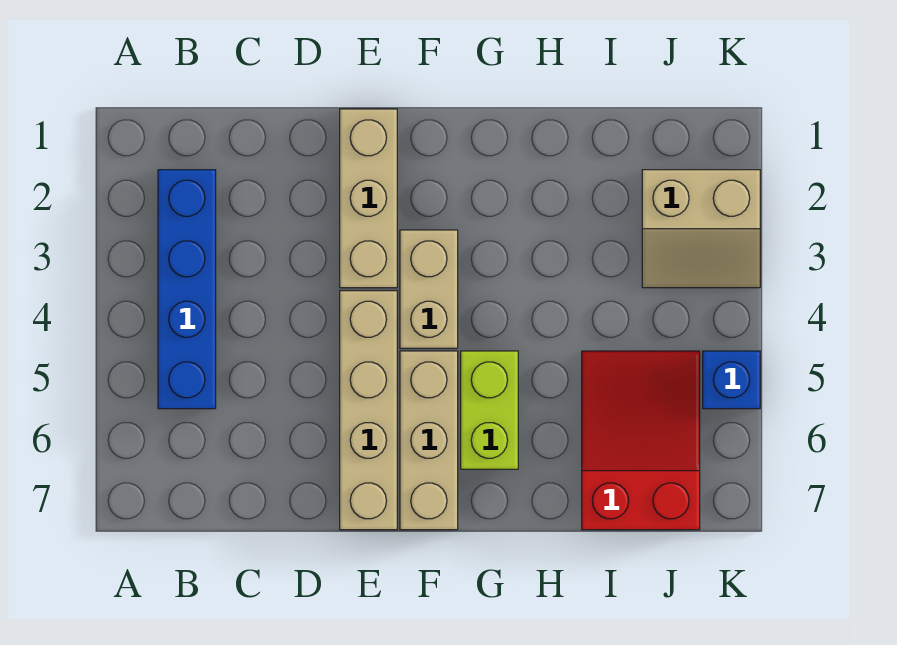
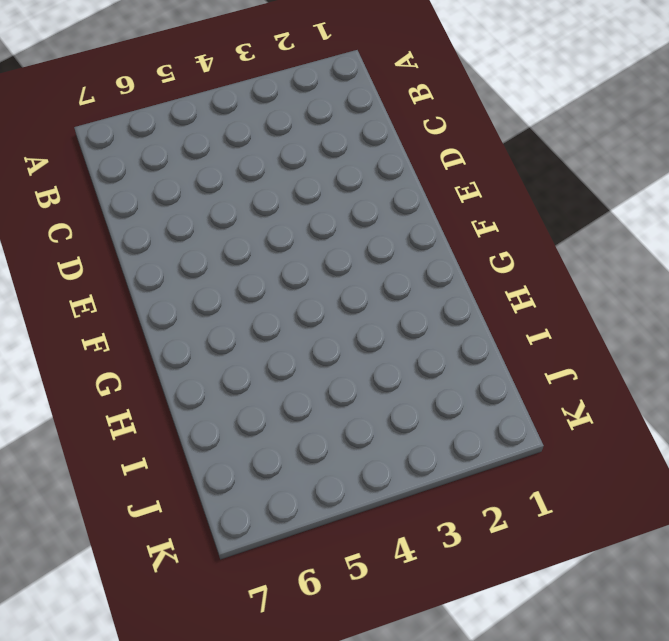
none -> blue brick B2:B5 level 1
none -> tan brick E1:E3 level 1

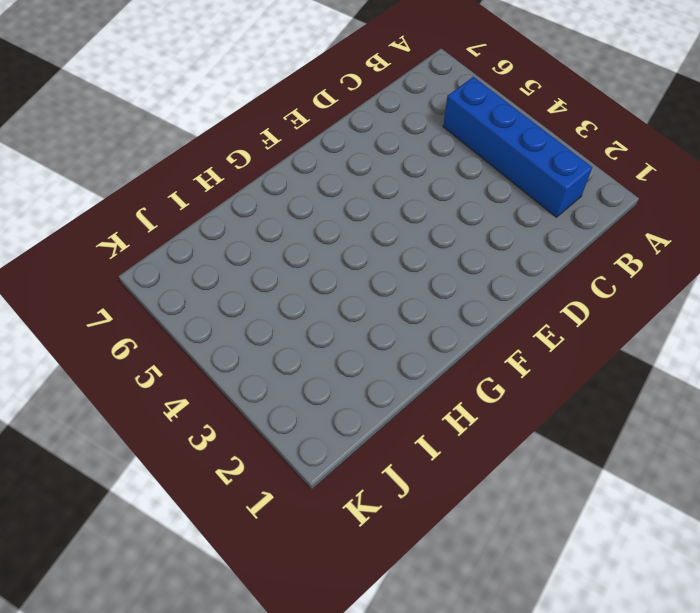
none -> tan brick E1:E3 level 1
none -> tan brick E4:E7 level 1

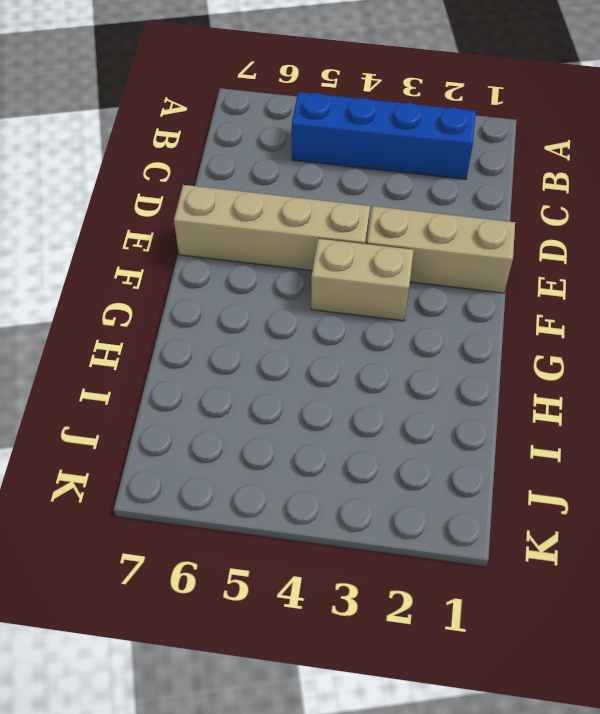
none -> tan brick F5:F7 level 1
none -> lime brick G5:G6 level 1

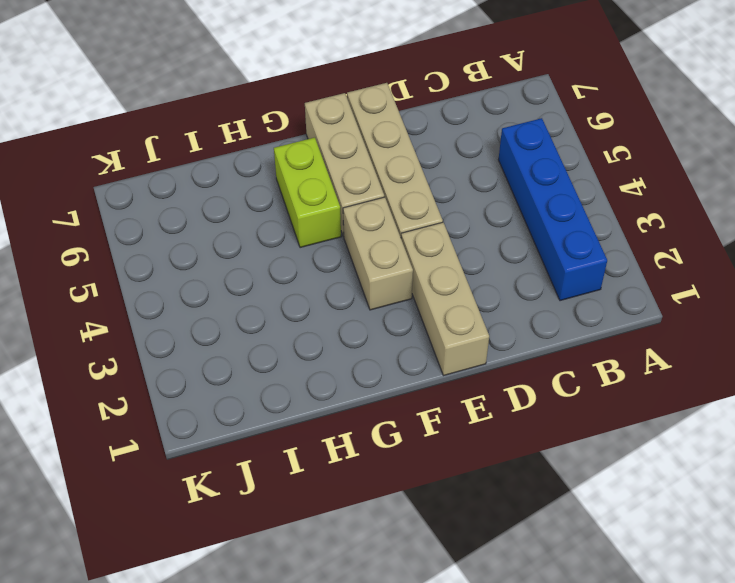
none -> red slope I5:J7 level 1 top 7
none -> tan slope J2:K3 level 1 top 2

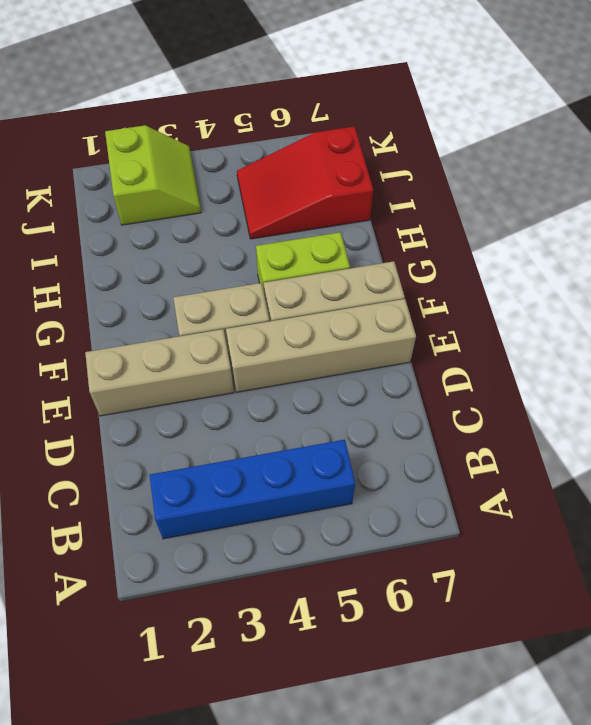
lime slope J2:K3 level 1 top 2 -> tan slope J2:K3 level 1 top 2
none -> blue brick K5 level 1

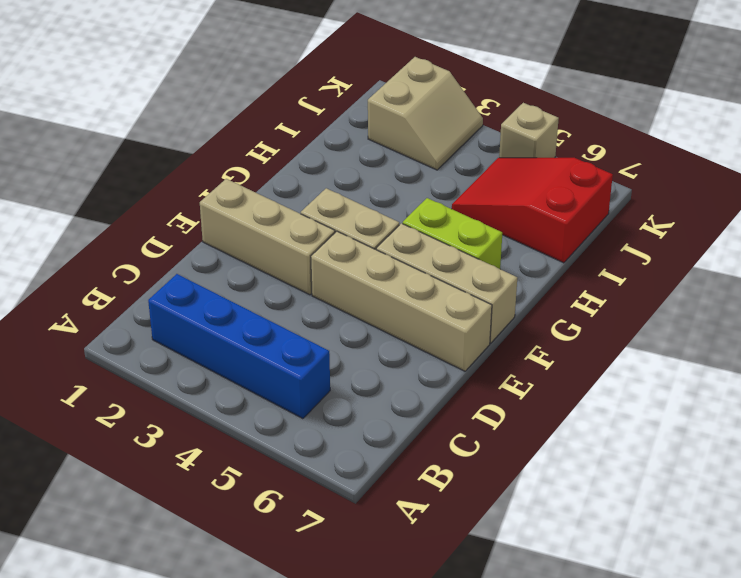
tan brick K5 level 1 -> blue brick K5 level 1

